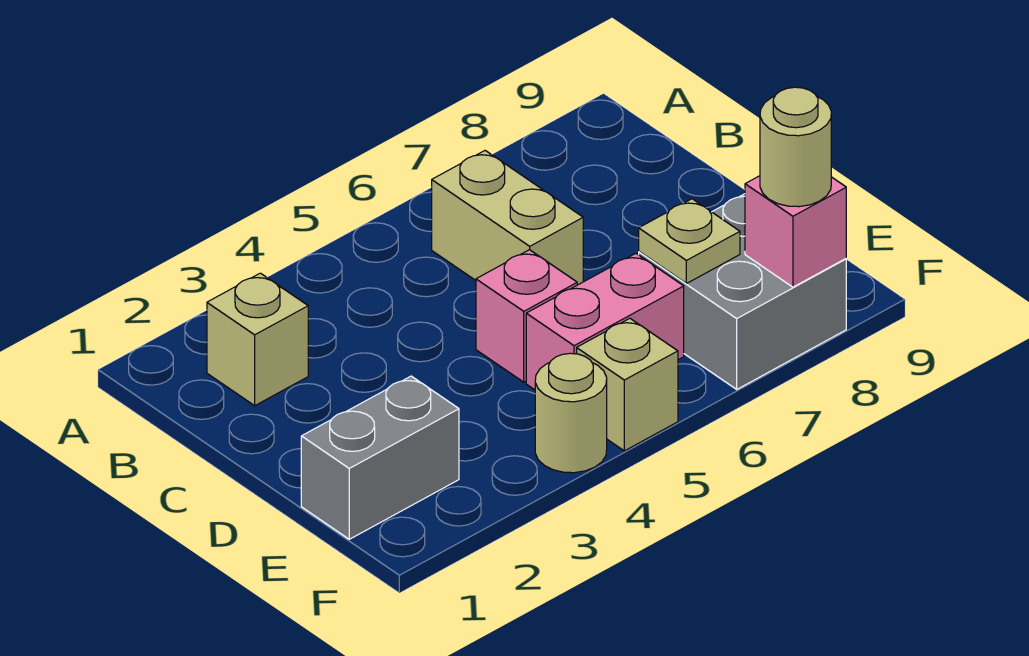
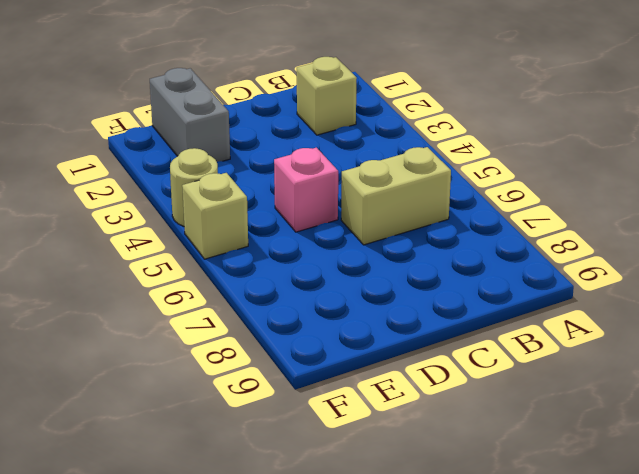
none -> pink brick E5:E6 level 1
none -> grey brick E7:F8 level 1

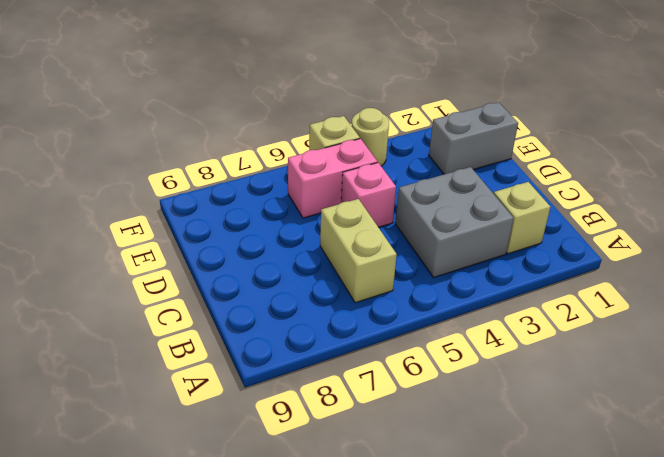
grey brick B3:C4 level 1 -> grey brick E7:F8 level 1
none -> tan plate E7 level 2
none -> pink brick F8 level 2

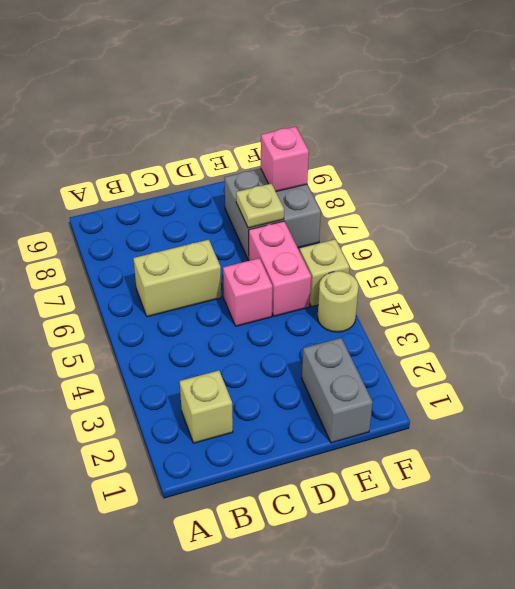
none -> tan round brick F8 level 3

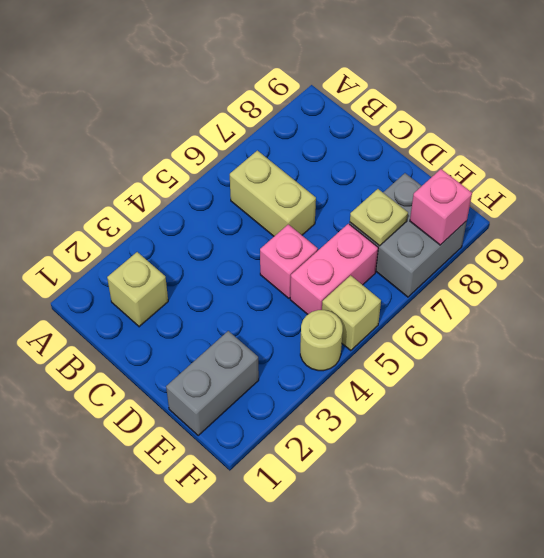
none -> tan round brick F8 level 3

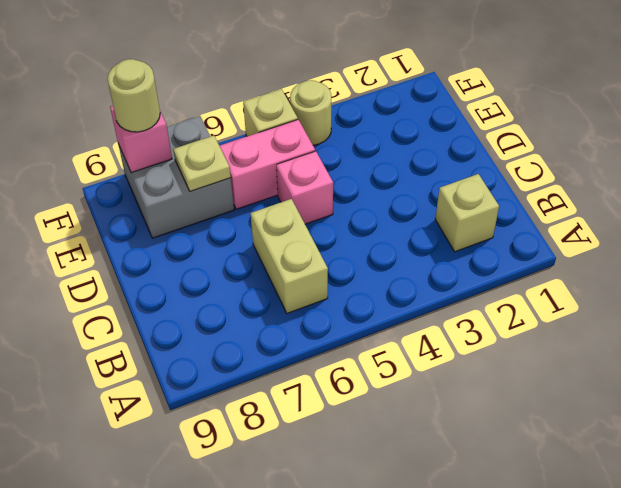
none -> grey brick E1:E2 level 1

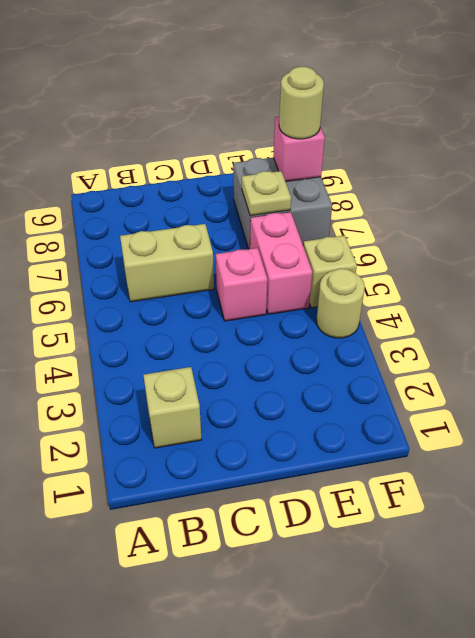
none -> grey brick E1:E2 level 1

